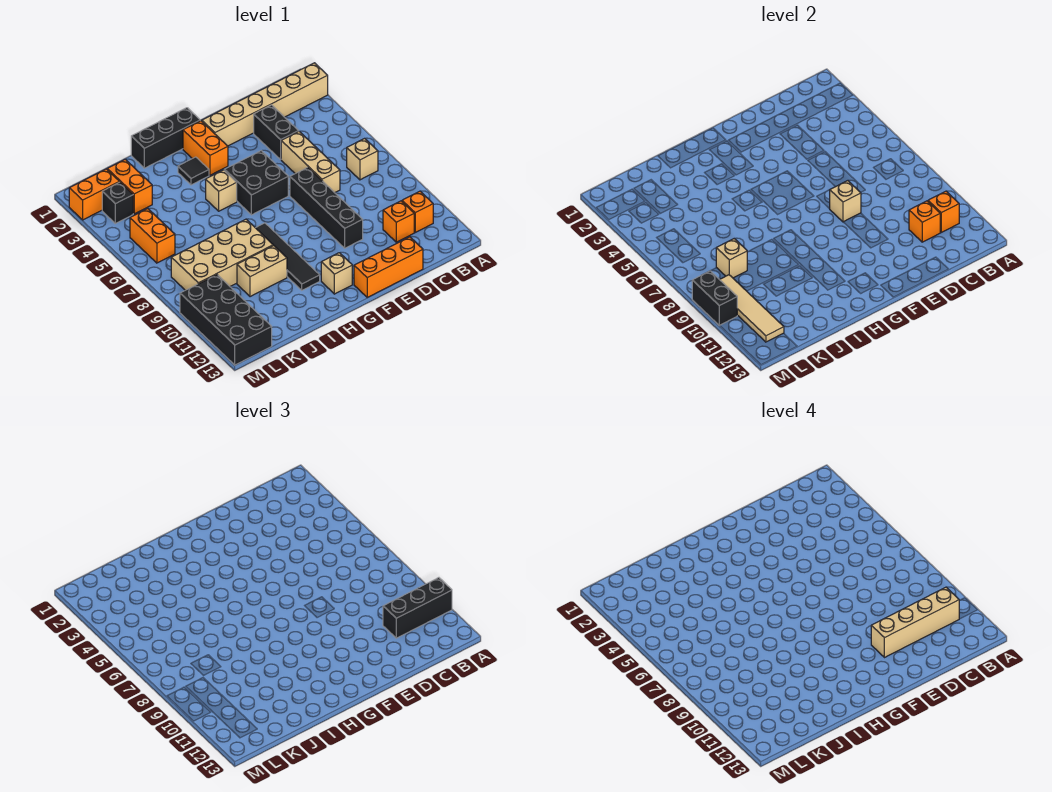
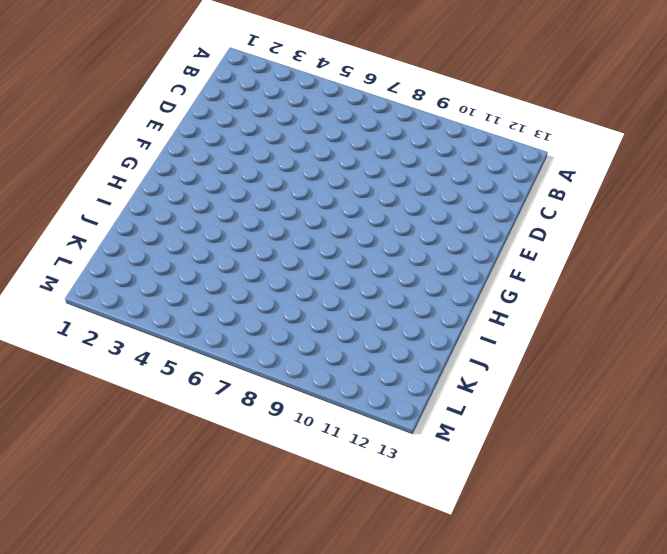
none -> tan brick A2:F2 level 1
none -> tan brick B7 level 1
none -> orange brick B11 level 1
none -> orange brick C11 level 1

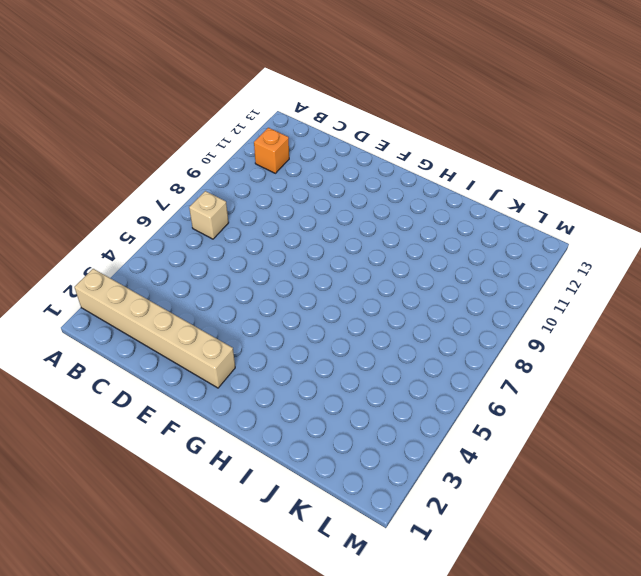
none -> orange brick C11 level 1
none -> black brick D3:D4 level 1
none -> tan brick D5:D7 level 1
none -> orange brick D13:F13 level 1

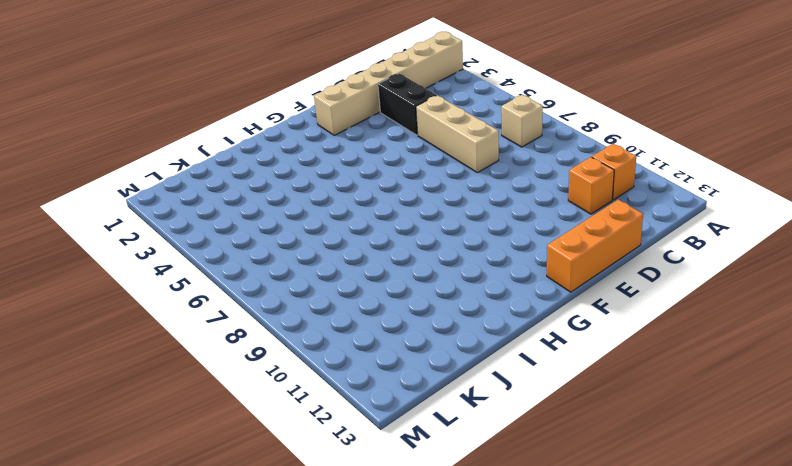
none -> black brick E7:E10 level 1
none -> black brick F5:G6 level 1
none -> black brick G1:I1 level 1
none -> orange brick G2:G3 level 1

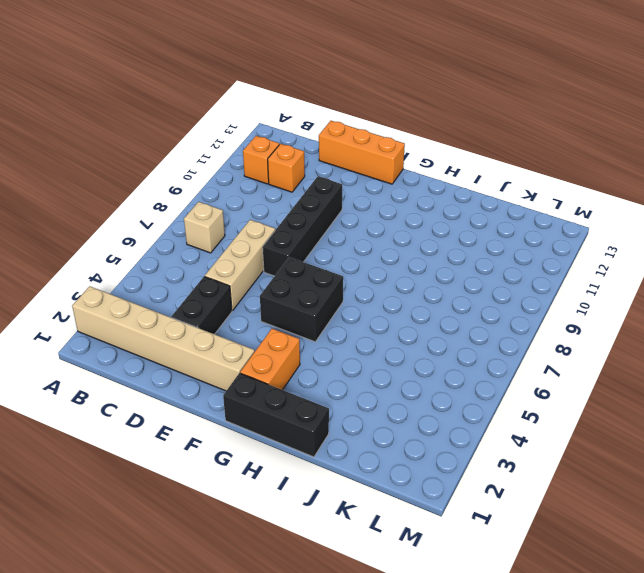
none -> tan brick G12 level 1
none -> black tile H3 level 1
none -> tan brick H5 level 1
none -> black tile H8:H11 level 1

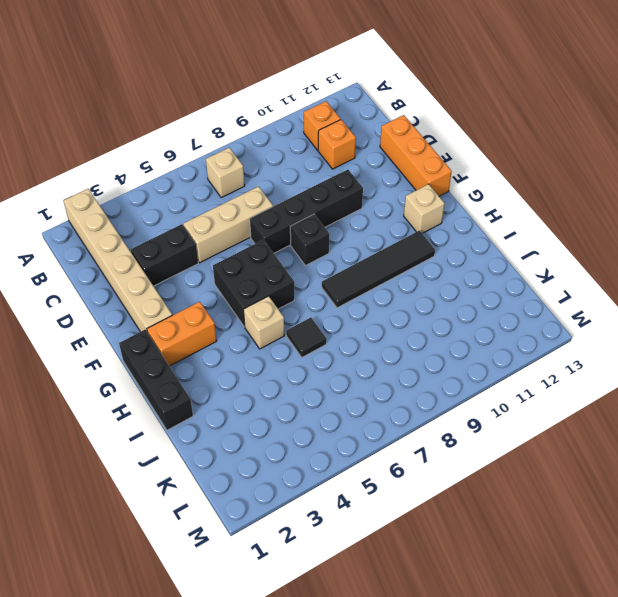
black brick F8 level 1 -> black brick L3 level 1
black tile I6 level 1 -> black tile H3 level 1
none -> tan brick I8:L9 level 1
none -> tan brick I10:J10 level 1
none -> orange brick K2:K3 level 1
none -> orange brick L2:M2 level 1

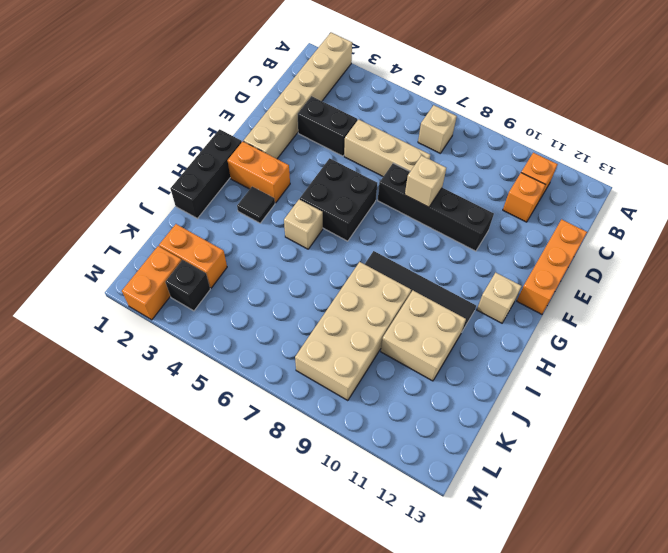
tan brick I10:J11 level 1 -> tan brick I10:J10 level 1
none -> orange brick L5:L6 level 1
none -> black brick L10:M13 level 1
none -> orange brick B11 level 2
none -> orange brick C11 level 2

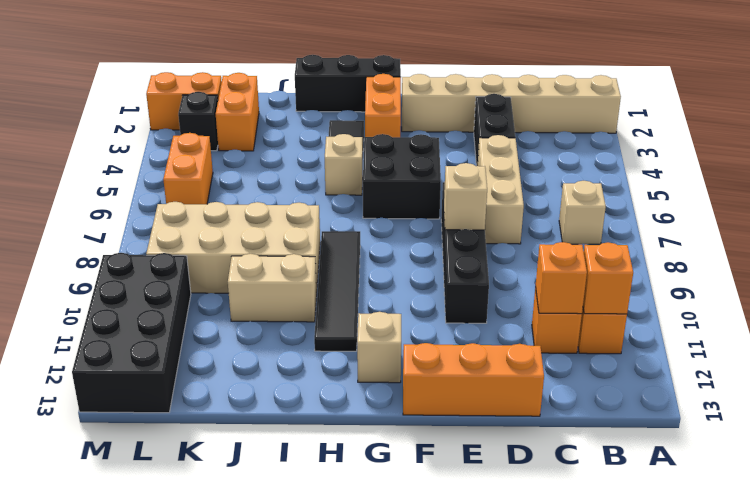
none -> tan brick K8 level 2
none -> tan tile L9:L12 level 2
none -> black brick M9:M10 level 2
none -> black brick A11:C11 level 3

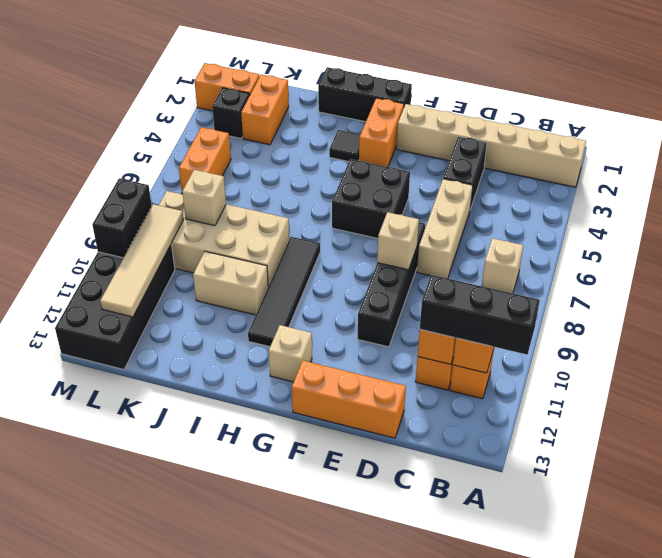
none -> tan brick H5 level 1
none -> tan brick B11:E11 level 4

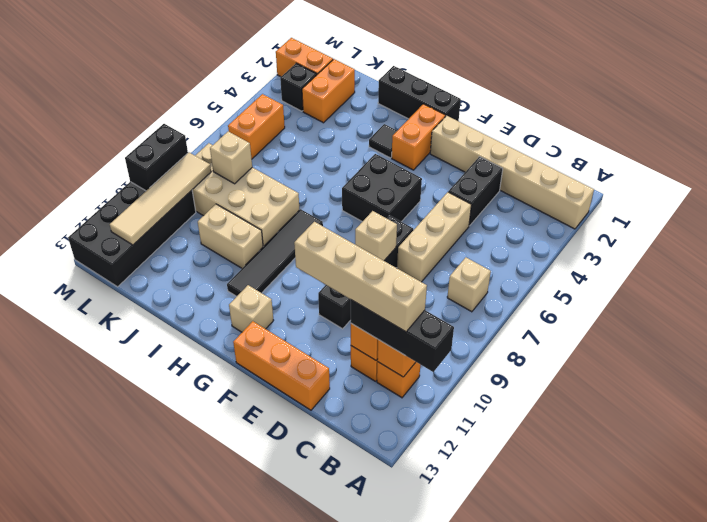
none -> tan brick H5 level 1

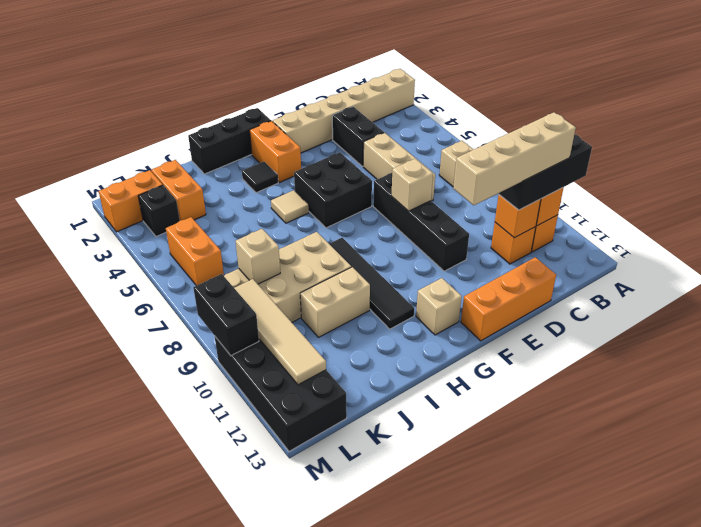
tan tile H5 level 1 -> tan brick H5 level 1

